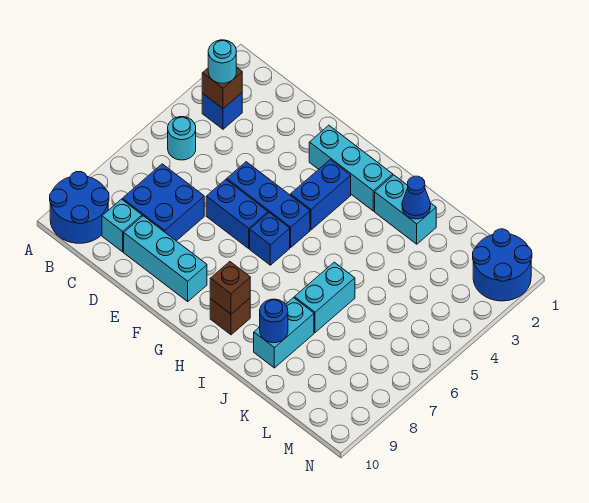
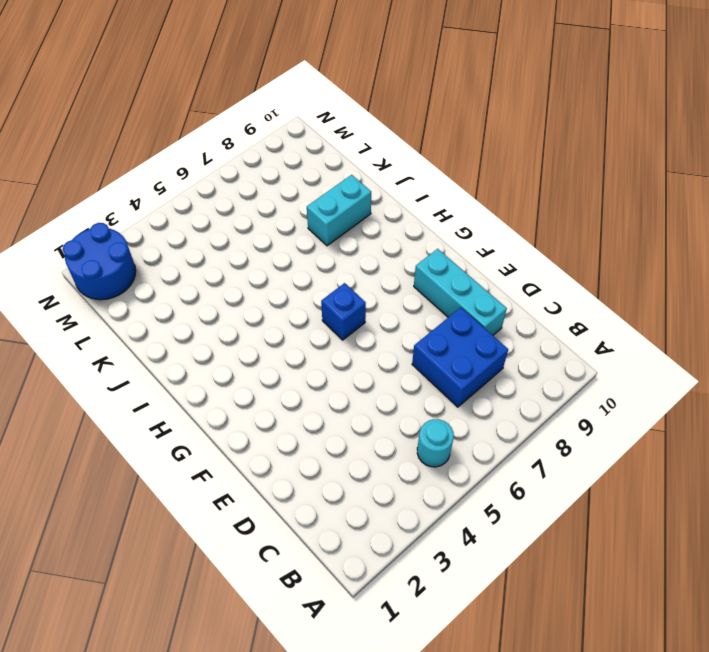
none -> blue round brick A9:B10 level 1
none -> blue brick B3 level 1
none -> cyan brick C9 level 1

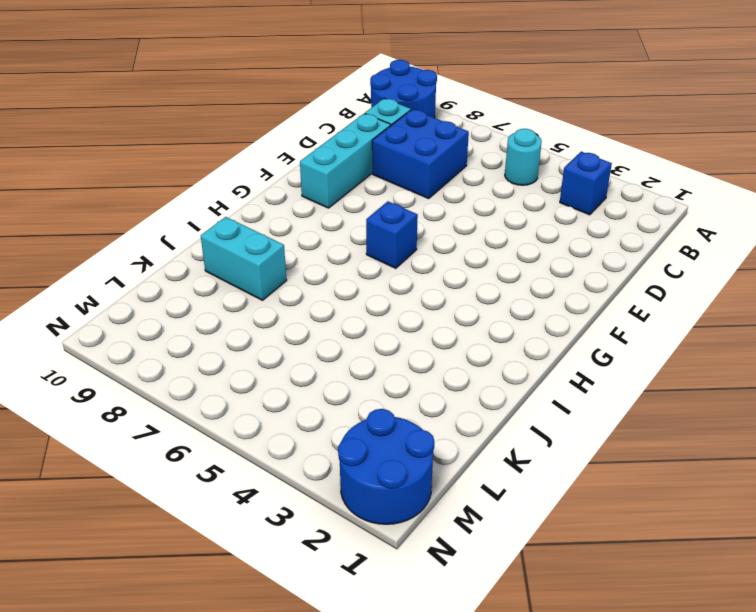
none -> blue brick E5:G5 level 1
none -> blue brick E6:F6 level 1
none -> cyan brick F2:H2 level 1

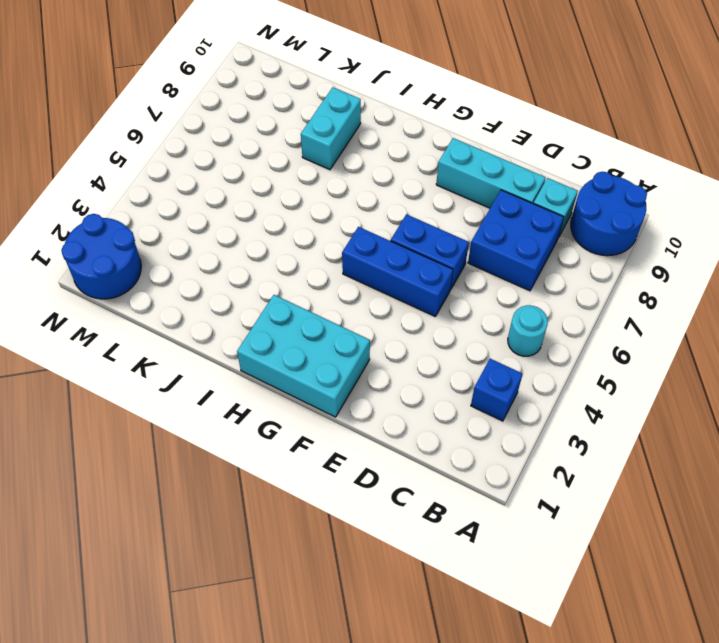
cyan brick F1:H2 level 1 -> cyan brick F2:H2 level 1
none -> blue brick G3:G4 level 1
none -> blue brick G6 level 1
none -> brown brick H9 level 1

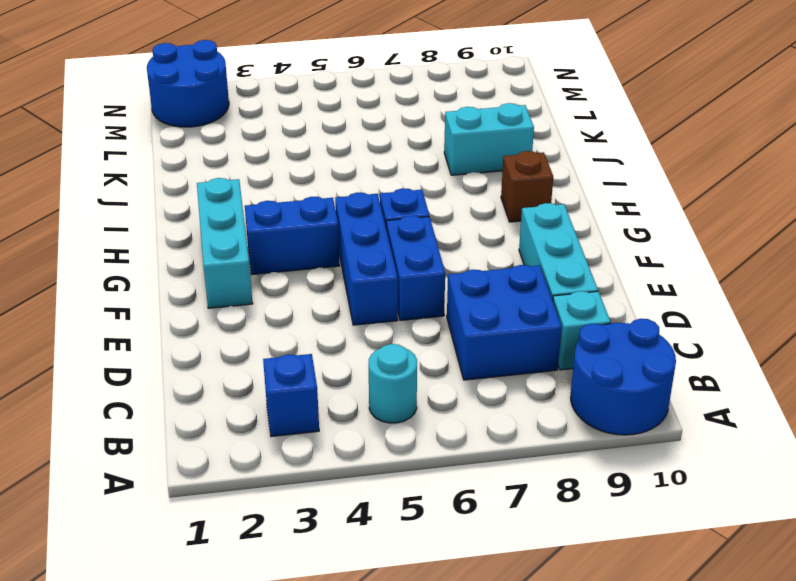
none -> cyan brick I2:J2 level 1
none -> cyan brick J6:J7 level 1
none -> brown brick B3 level 2

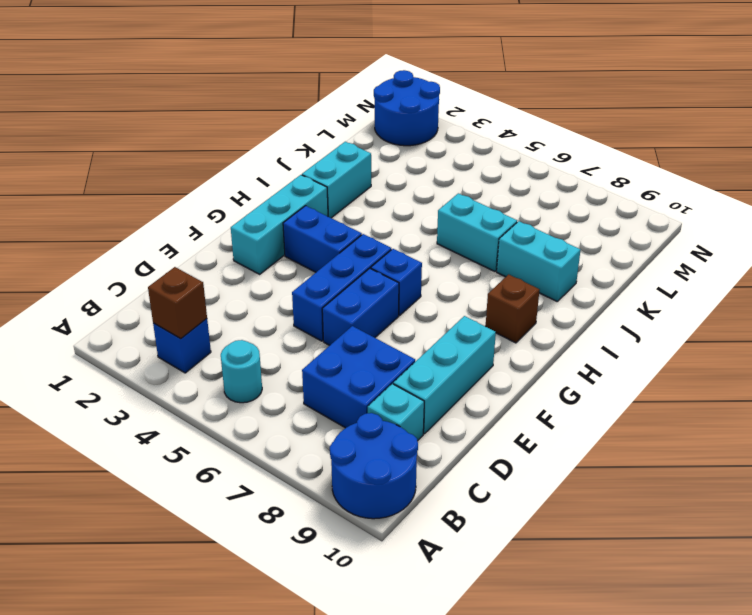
none -> brown brick H9 level 2
none -> blue cone J2 level 2
none -> blue round brick J9 level 2

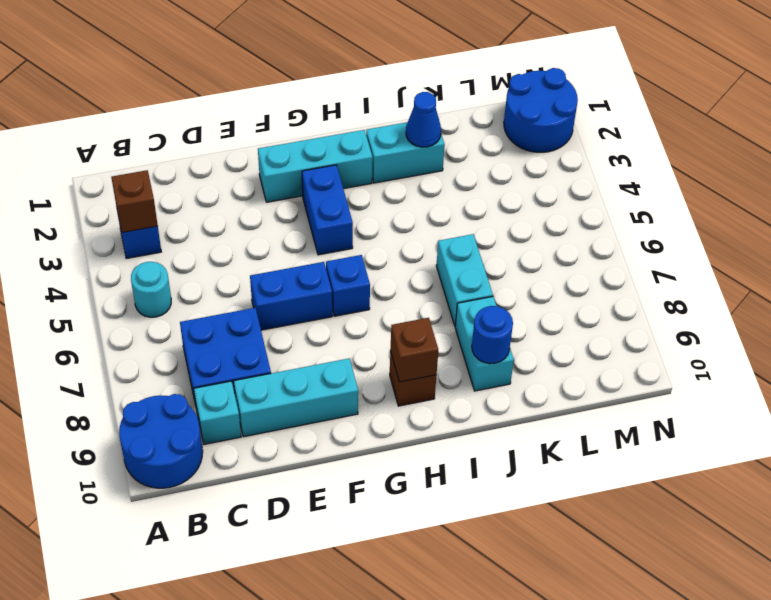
none -> blue brick E5:G5 level 1
none -> cyan round brick B3 level 3

